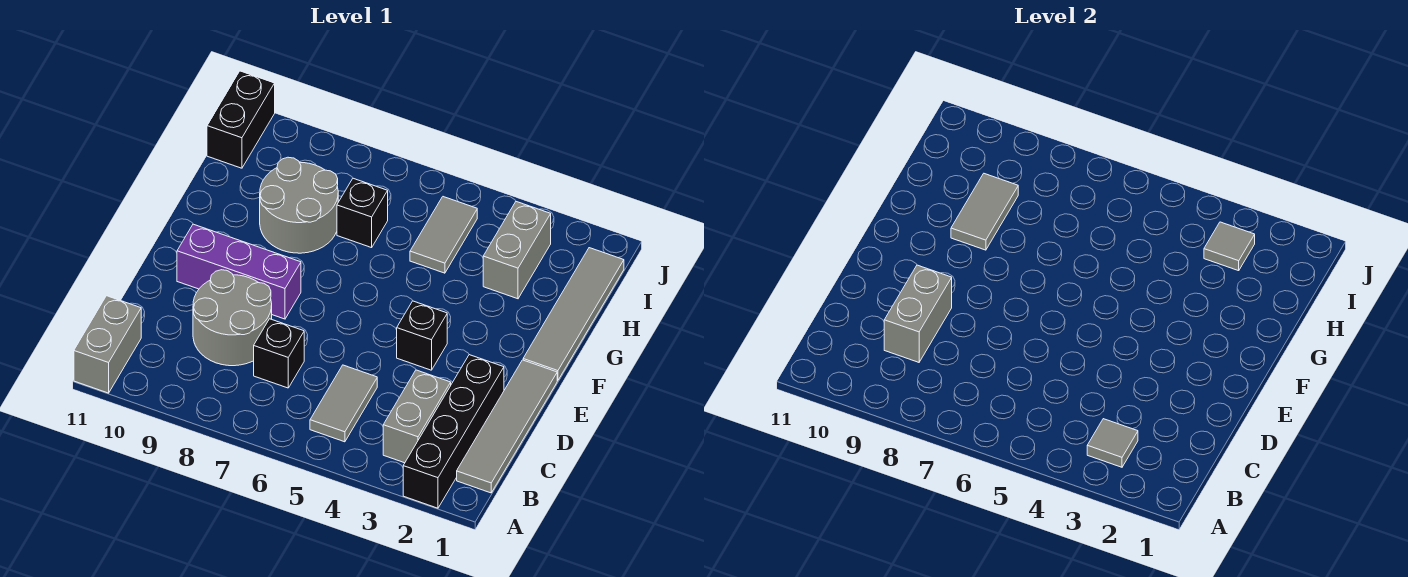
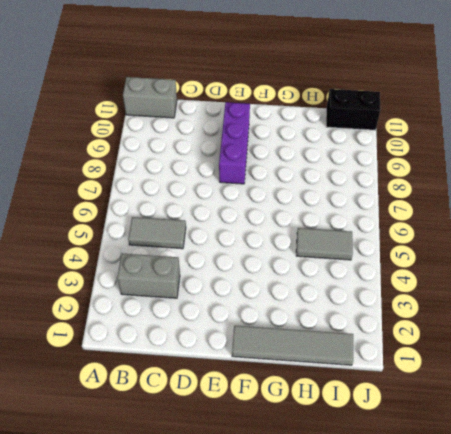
none -> black brick A2:D2 level 1
none -> grey tile B1:E1 level 1
none -> black brick C7 level 1

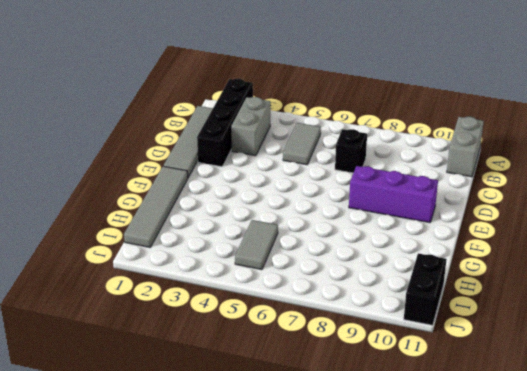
none -> grey round brick C8:D9 level 1
none -> black brick E4 level 1
none -> grey round brick G8:H9 level 1

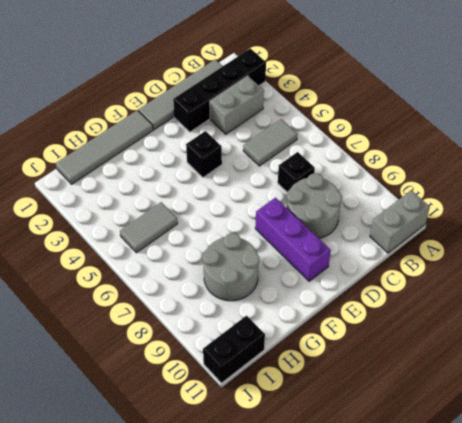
none -> grey brick H3:I3 level 1
none -> black brick H7 level 1
none -> grey tile B3 level 2

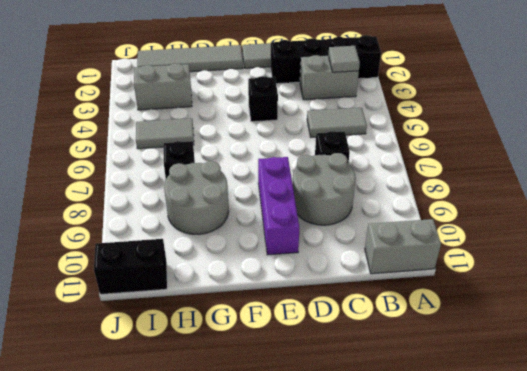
none -> grey brick C9:D9 level 2
none -> grey tile G9:H9 level 2
none -> grey tile I3 level 2

